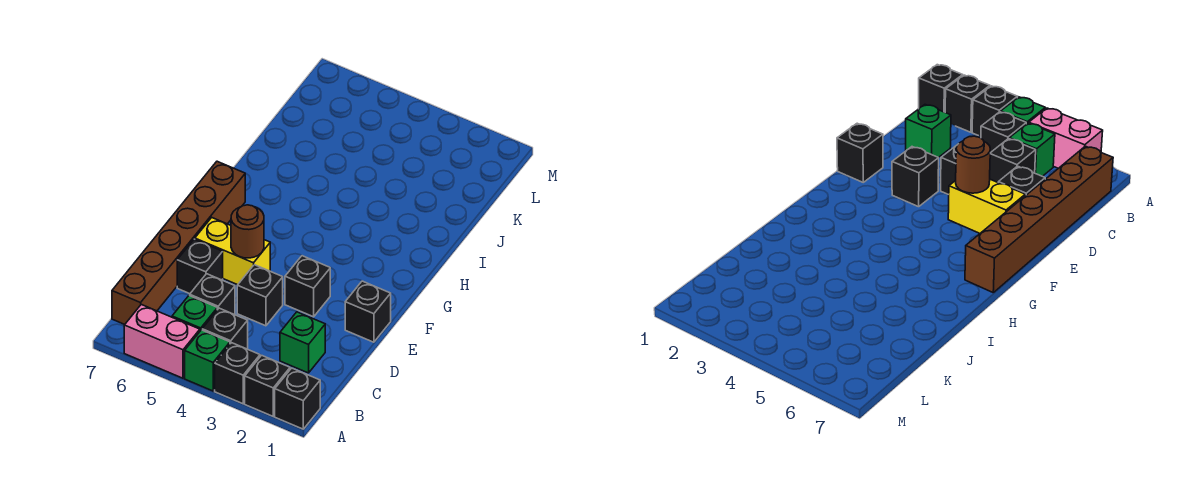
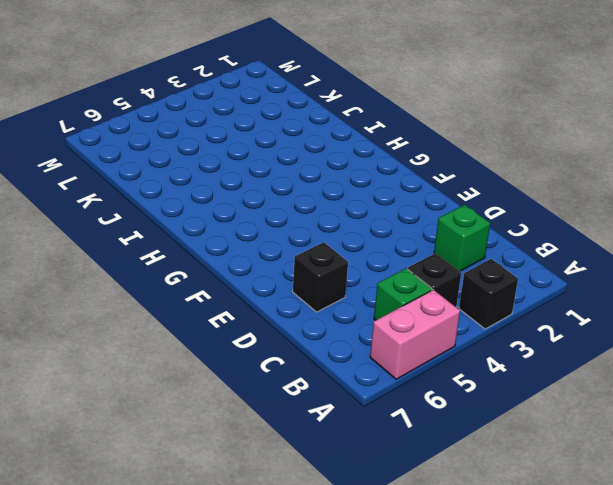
none -> black brick A1 level 1
none -> black brick A2 level 1
none -> green brick A4 level 1

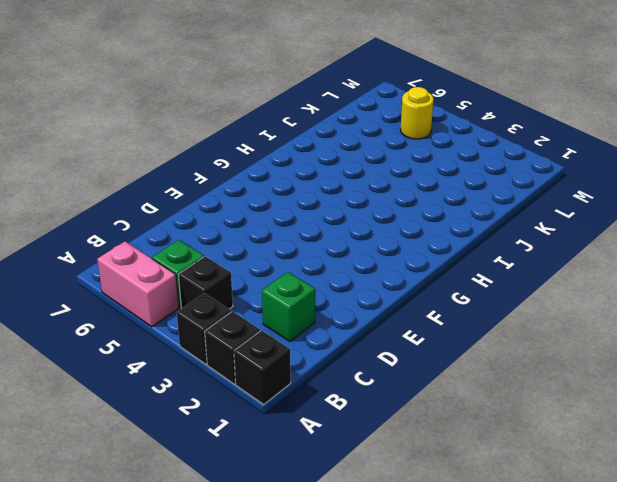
yellow round brick L5 level 1 -> none
none -> green brick A4 level 1
none -> brown brick B7:G7 level 1
none -> black brick C5 level 1

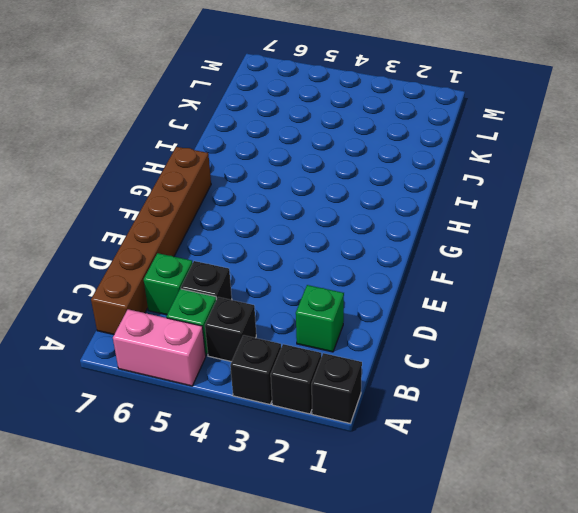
green brick C6 level 1 -> green brick A4 level 1
none -> black brick D4 level 1
none -> black brick D6 level 1
none -> black brick E1 level 1

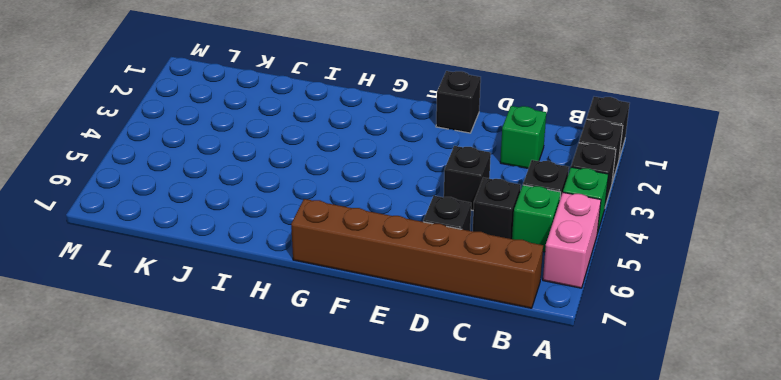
none -> black brick E3 level 1
none -> yellow brick E5:E6 level 1
none -> brown round brick E5 level 2

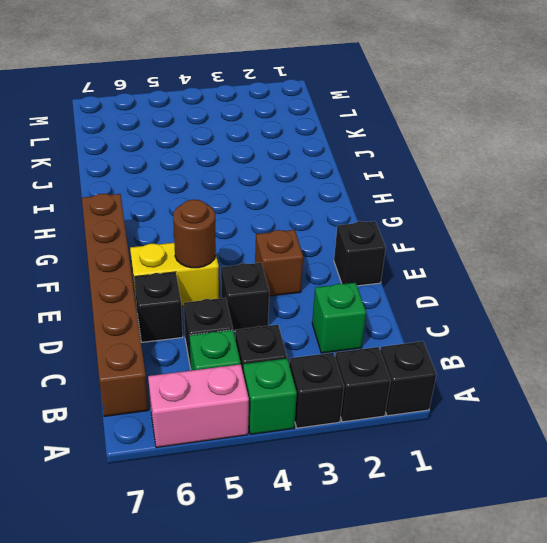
brown brick E3 level 1 -> black brick E3 level 1

